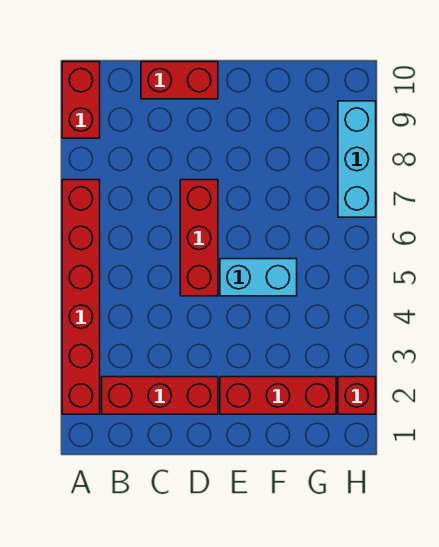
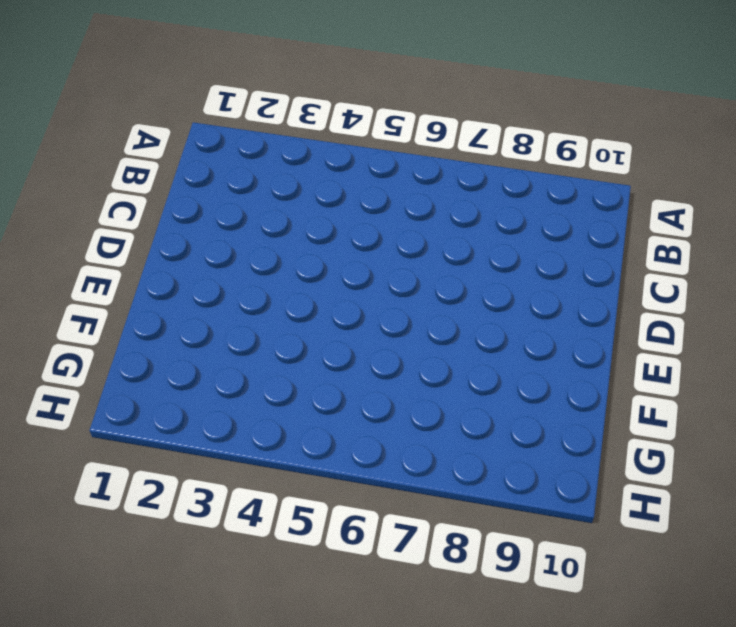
none -> red brick A2:A7 level 1
none -> red brick A9:A10 level 1

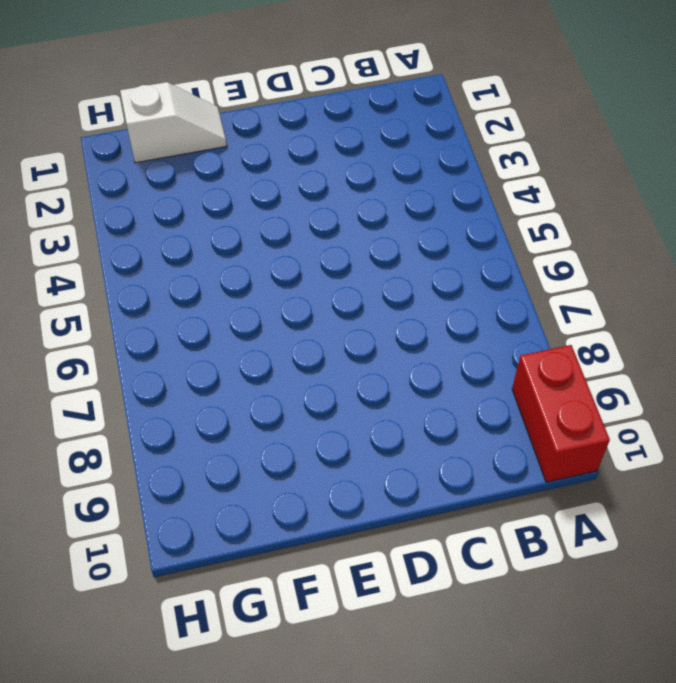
white slope F1:G1 level 1 top G -> none
none -> red brick A2:A7 level 1
none -> red brick B2:D2 level 1

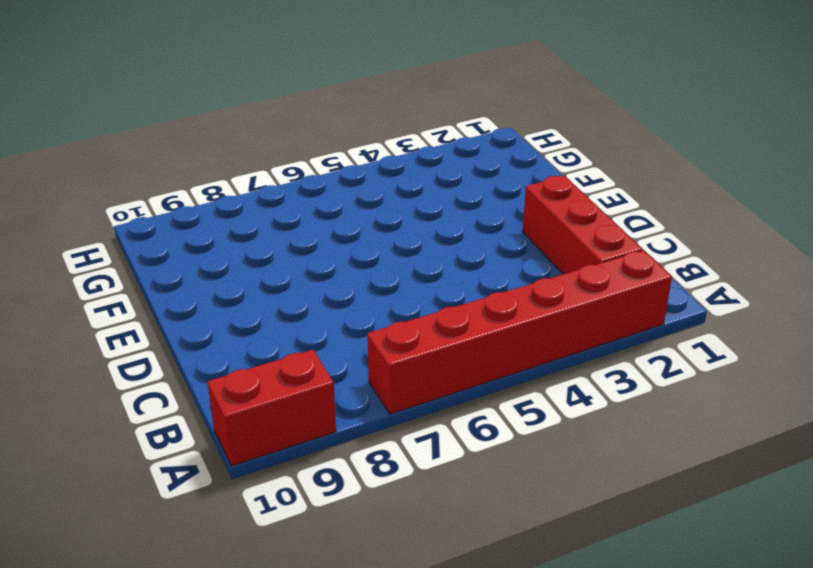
none -> red brick C10:D10 level 1
none -> red brick D5:D7 level 1

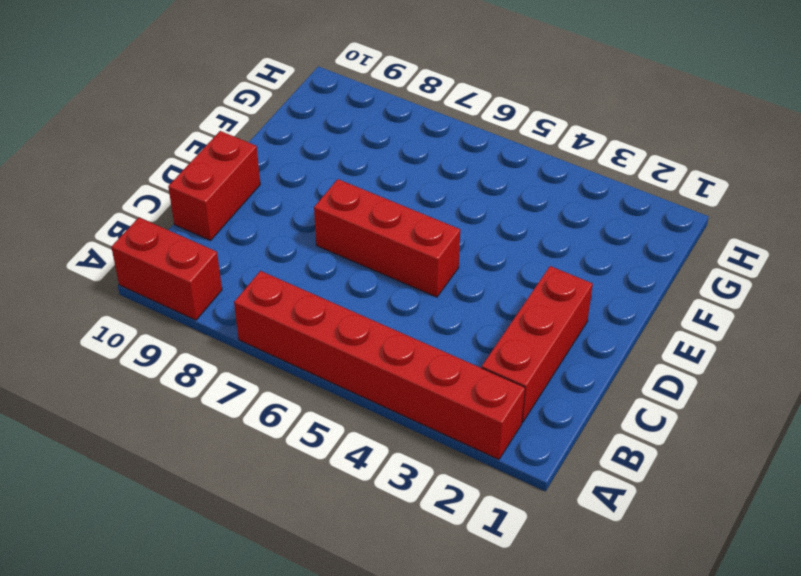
none -> red brick E2:G2 level 1
none -> cyan brick E5:F5 level 1

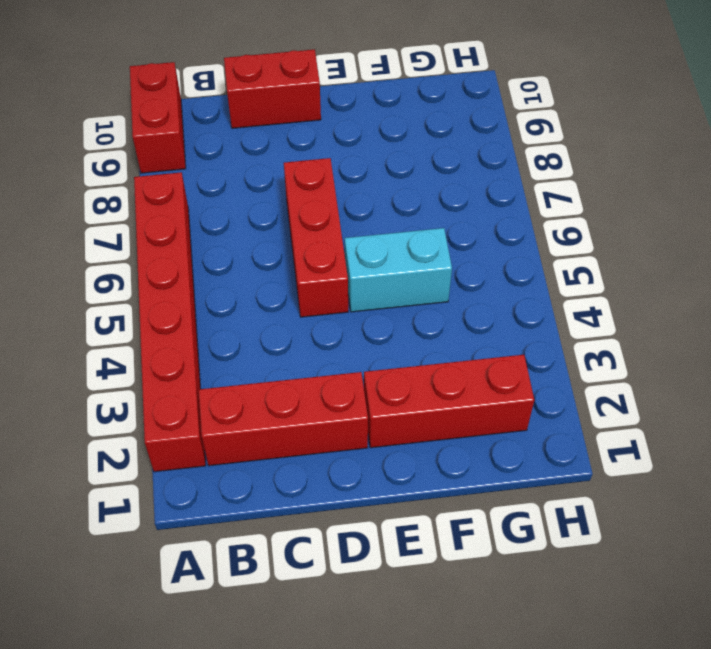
none -> red brick H2 level 1
none -> cyan brick H7:H9 level 1

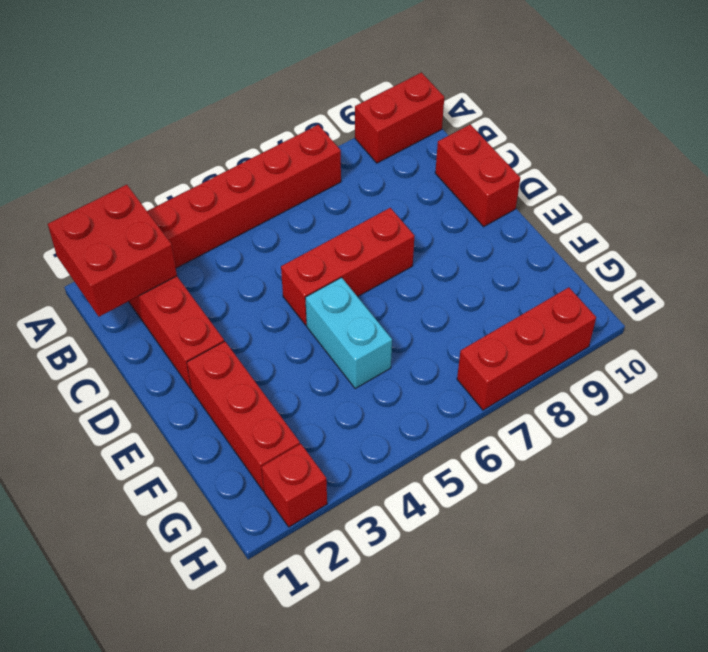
red brick A1:B2 level 2 -> none
red brick H7:H9 level 1 -> cyan brick H7:H9 level 1

